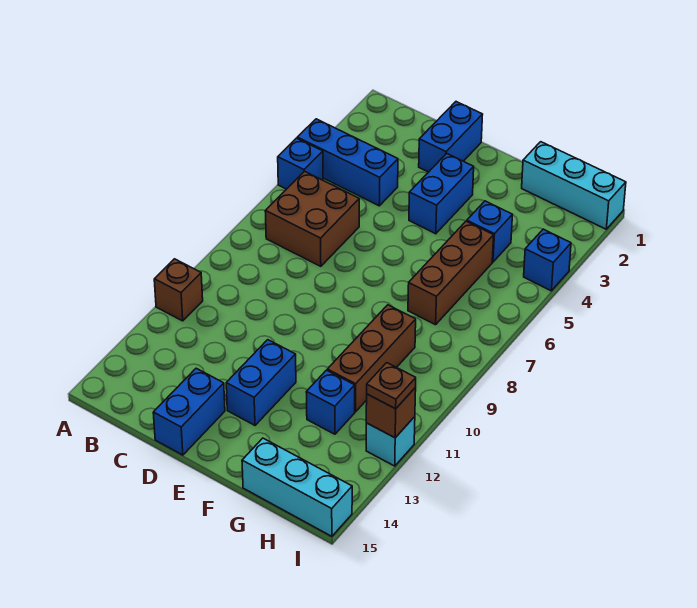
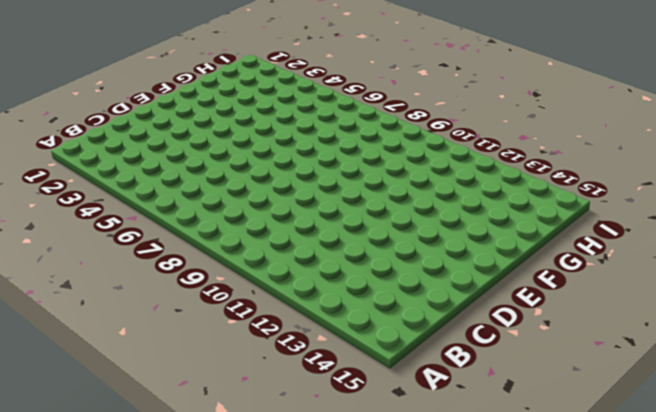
none -> blue brick A4:C4 level 1
none -> blue brick A5 level 1
none -> brown brick A11 level 1

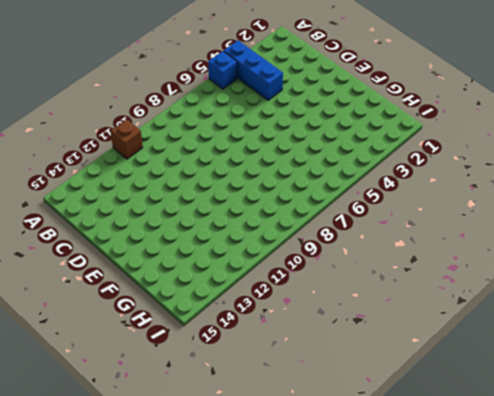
none -> brown brick B6:C7 level 1
none -> blue brick D1:D2 level 1
none -> blue brick D14:D15 level 1

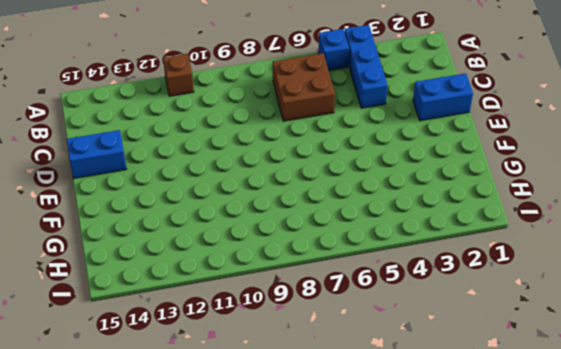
none -> blue brick E3:E4 level 1
none -> blue brick E12:E13 level 1
none -> cyan brick G1:I1 level 1

